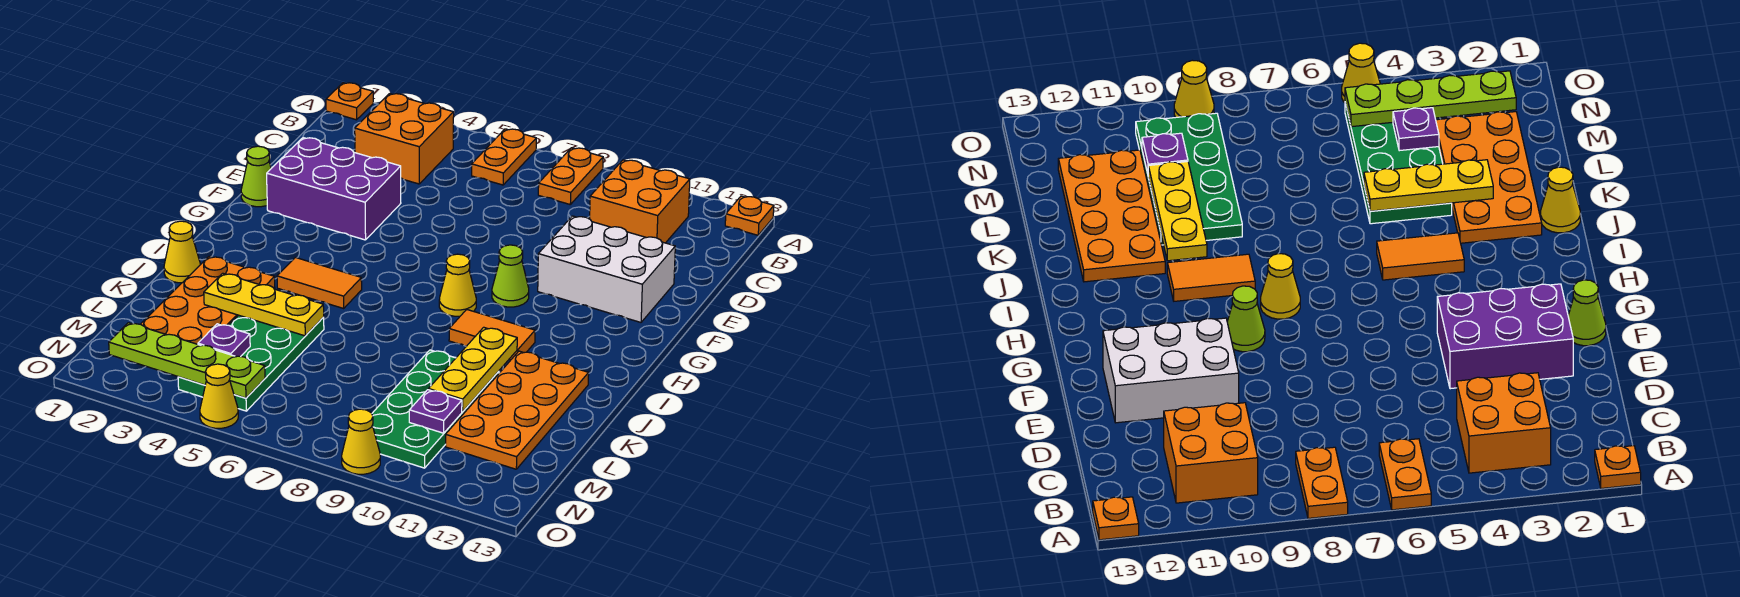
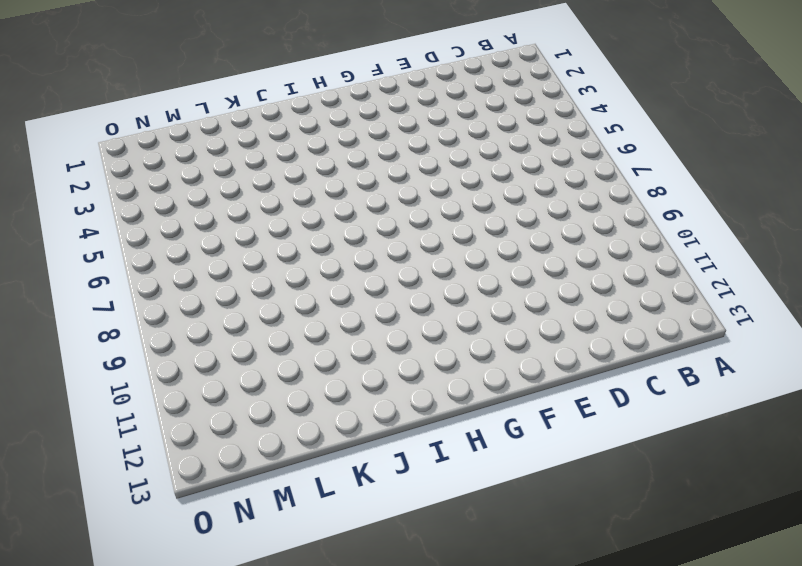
none -> orange plate A1 level 1
none -> orange plate A6:B6 level 1
none -> orange plate A8:B8 level 1

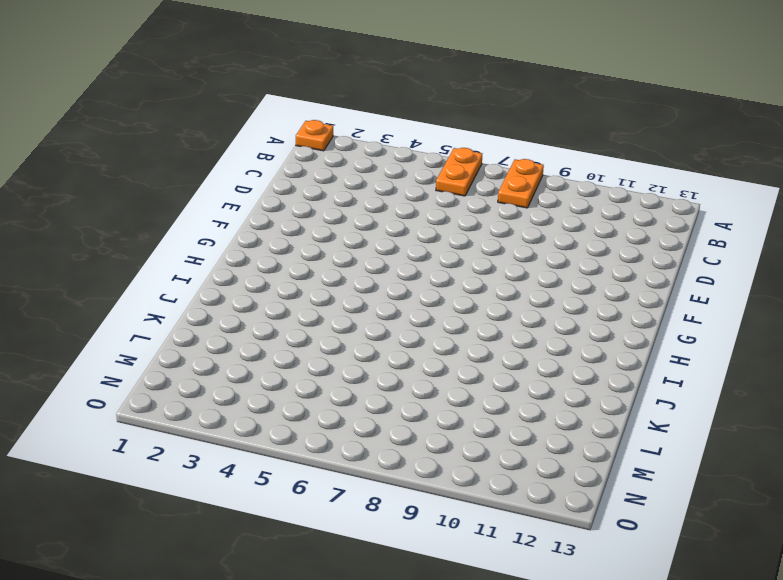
none -> orange plate A13 level 1
none -> orange brick B3:C4 level 1
none -> orange brick B10:C11 level 1

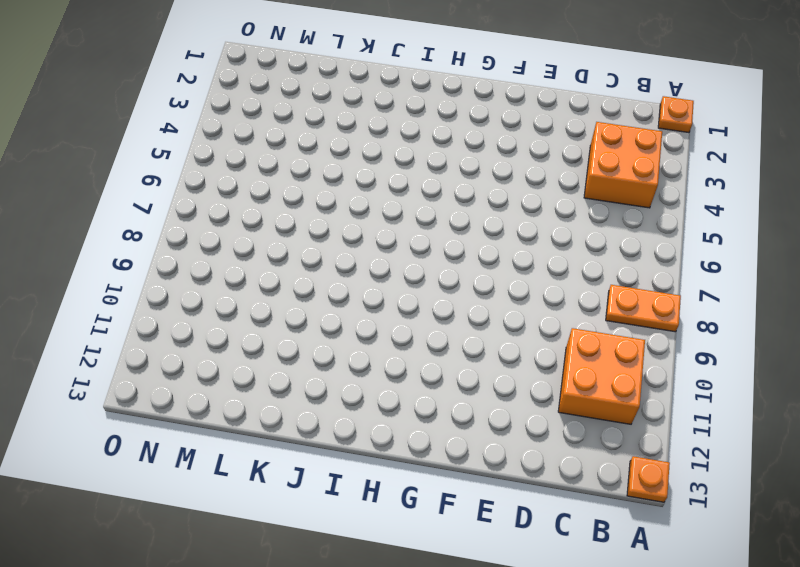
none -> orange plate A6:B6 level 1
none -> purple brick E2:F4 level 1
none -> white brick E10:F12 level 1

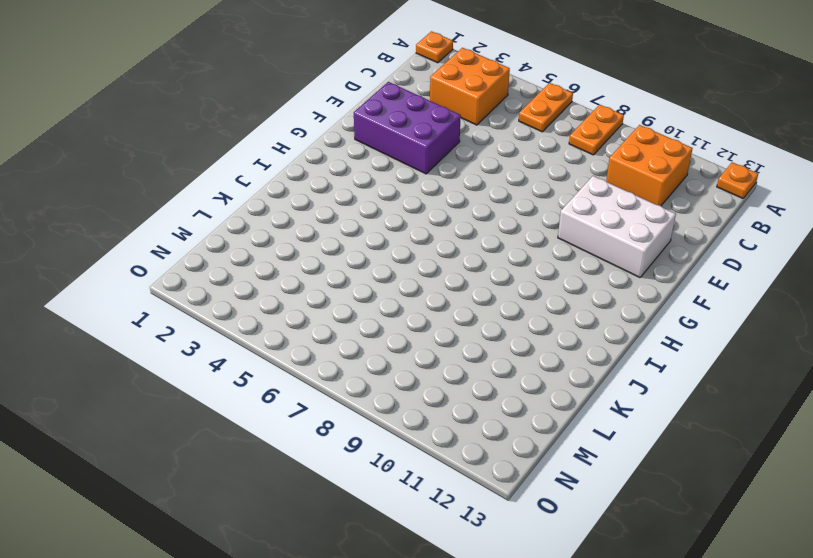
none -> lime cone F1 level 1
none -> lime cone G9 level 1
none -> yellow cone H8 level 1

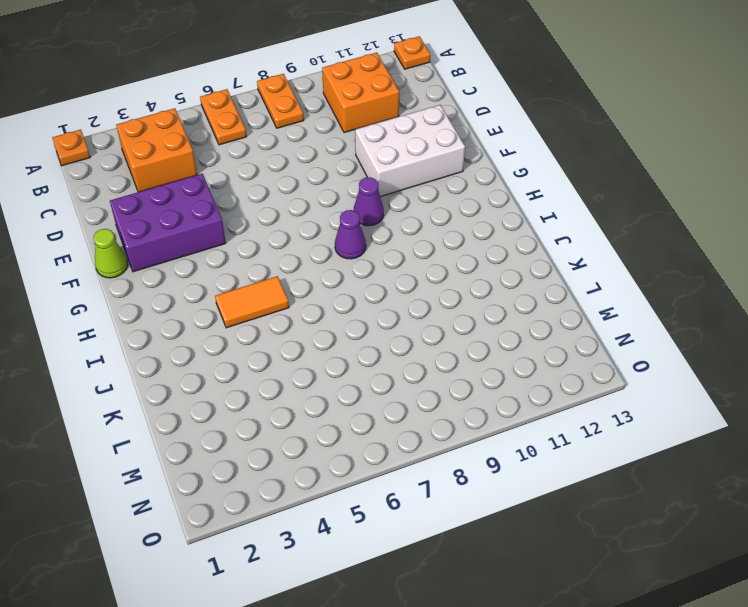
purple cone G9 level 1 -> lime cone G9 level 1
purple cone H8 level 1 -> yellow cone H8 level 1
none -> orange tile I9:I10 level 1
none -> yellow cone J1 level 1
none -> orange plate J2:M3 level 1

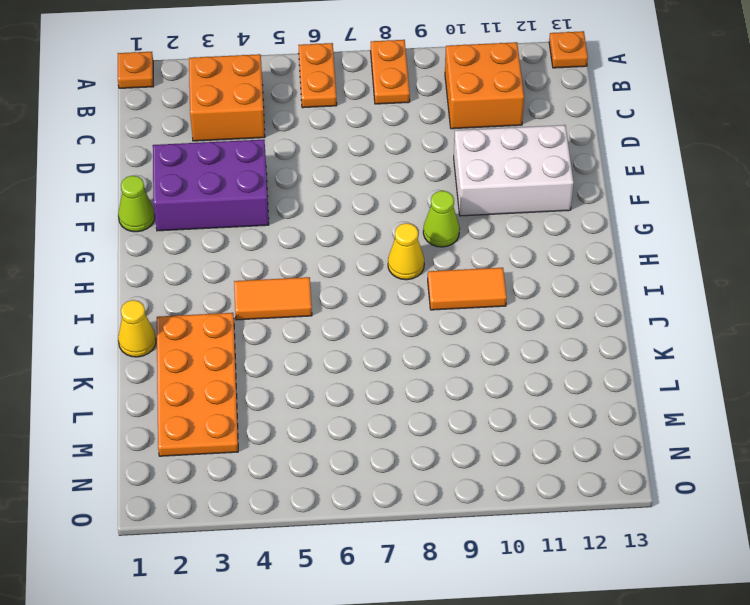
none -> orange plate J11:M12 level 1
none -> green plate K4:N5 level 1
none -> green plate K9:N10 level 1

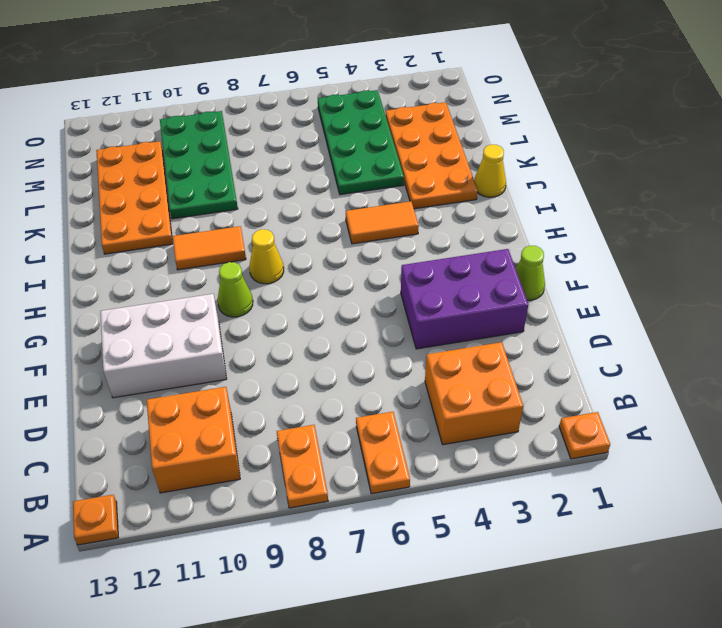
none -> yellow cone O5 level 1
none -> yellow cone O9 level 1
none -> yellow plate J10:L10 level 2

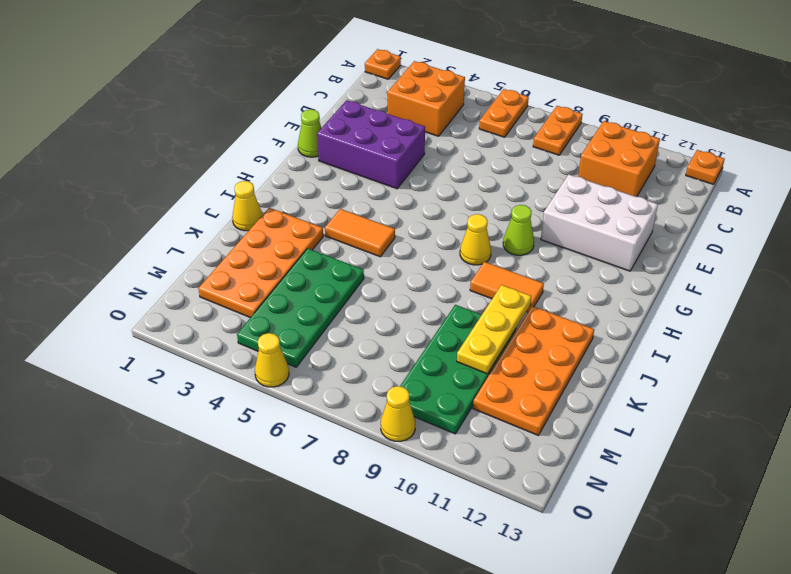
none -> yellow plate K3:K5 level 2
none -> purple plate M4 level 2
none -> purple plate M10 level 2

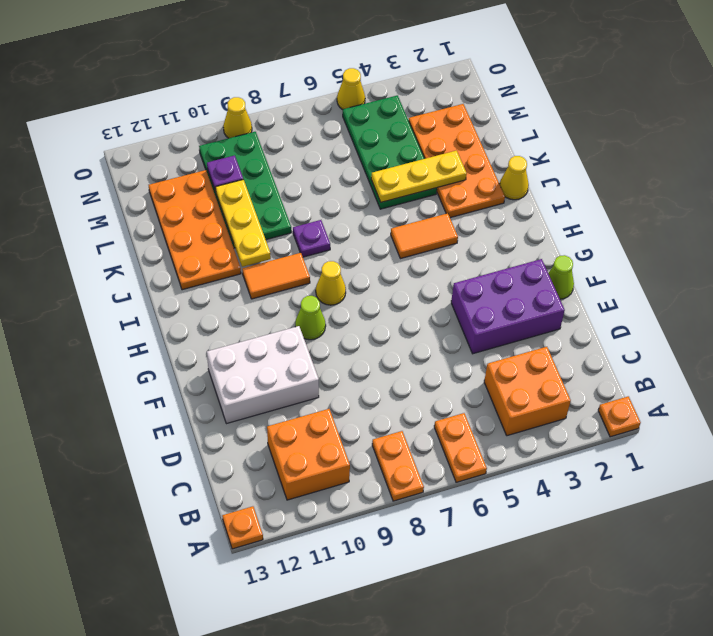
purple plate J8 level 1 -> purple plate M4 level 2
none -> lime plate N2:N5 level 2

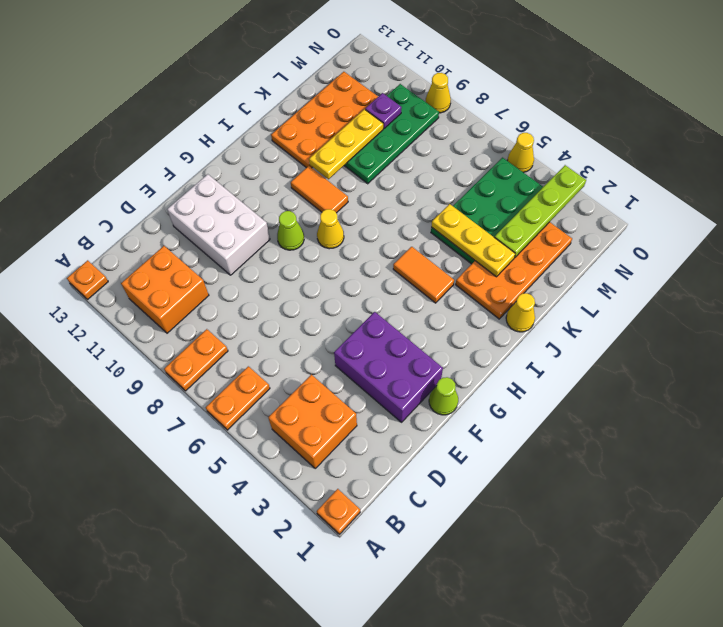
lime plate L3:O3 level 2 -> lime plate N2:N5 level 2
none -> purple plate M4 level 2

